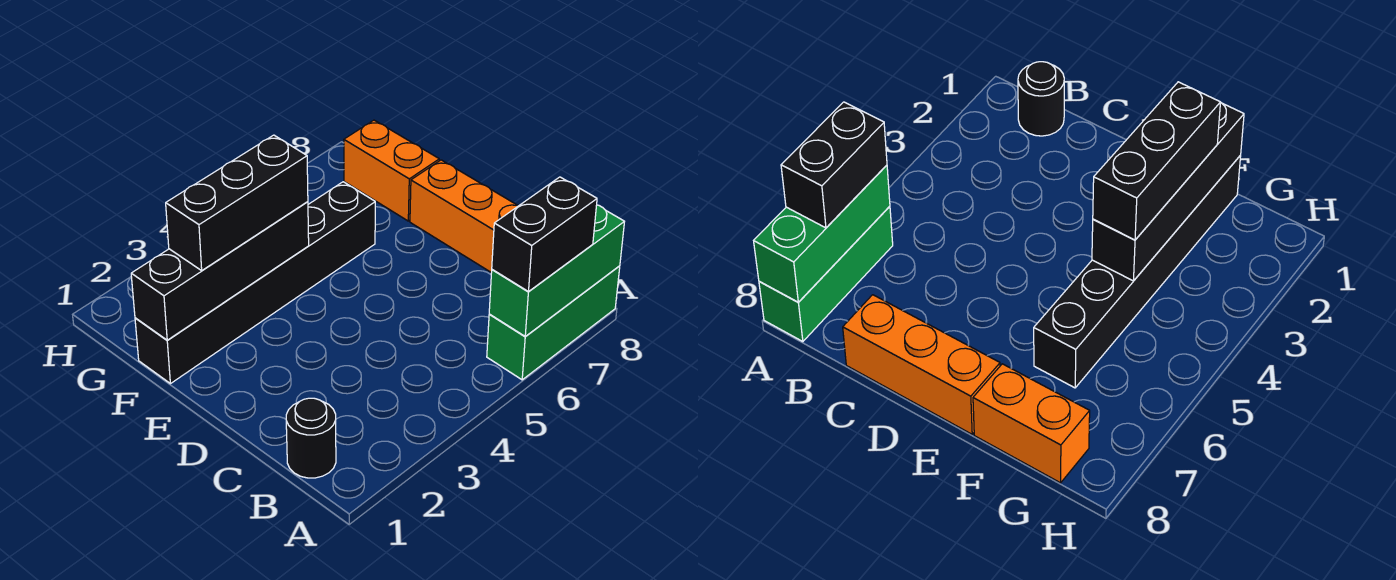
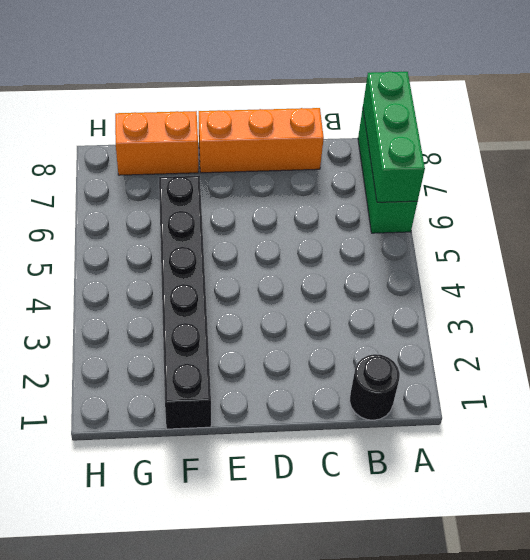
none -> black brick F1:F4 level 2
none -> black brick A6:A7 level 3

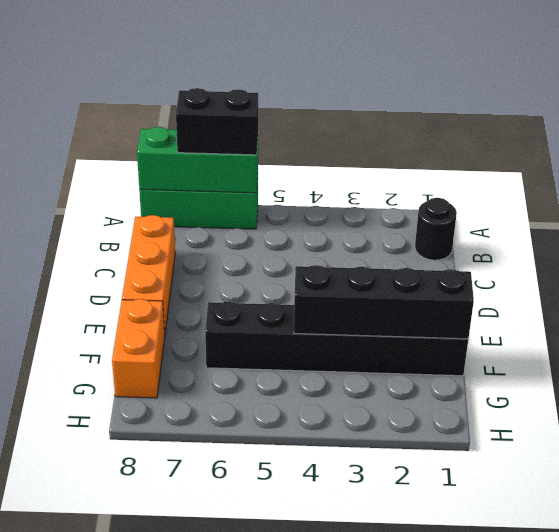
none -> black brick F2:F4 level 3

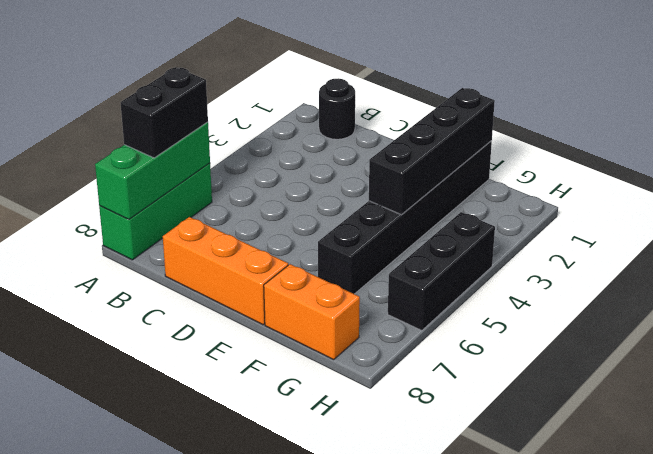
black brick H4:H6 level 1 -> black brick F2:F4 level 3

